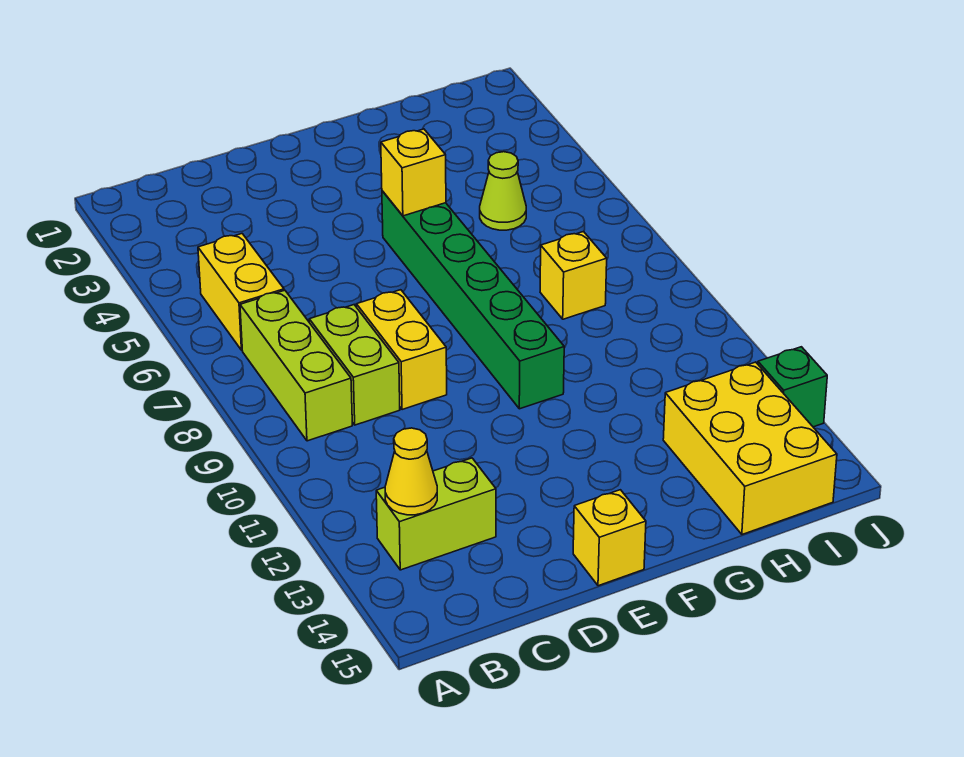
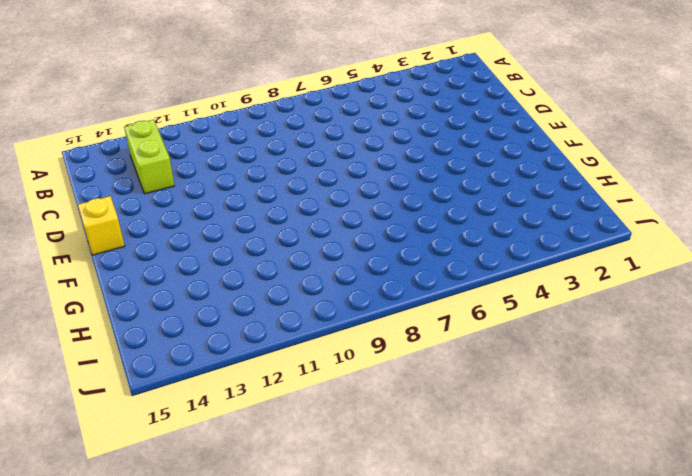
none -> yellow brick B5:B6 level 1
none -> lime brick B7:B9 level 1
none -> lime brick C8:C9 level 1

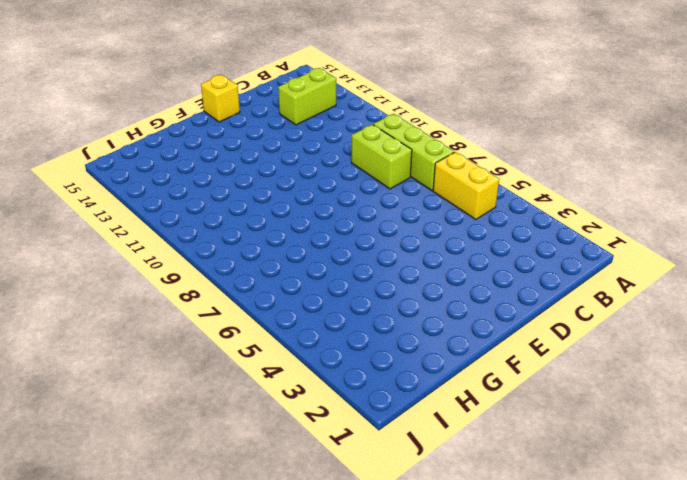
none -> yellow brick D8:D9 level 1
none -> green brick F5:F10 level 1
none -> lime cone H5 level 1

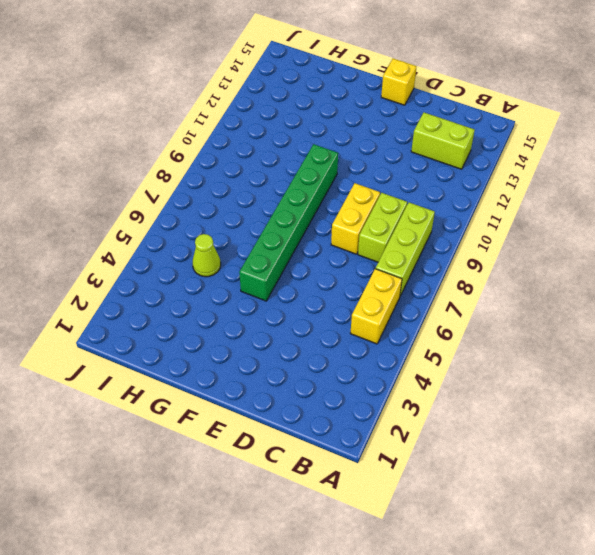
none -> yellow brick H8 level 1
none -> yellow brick H13:I15 level 1
none -> green brick J13 level 1

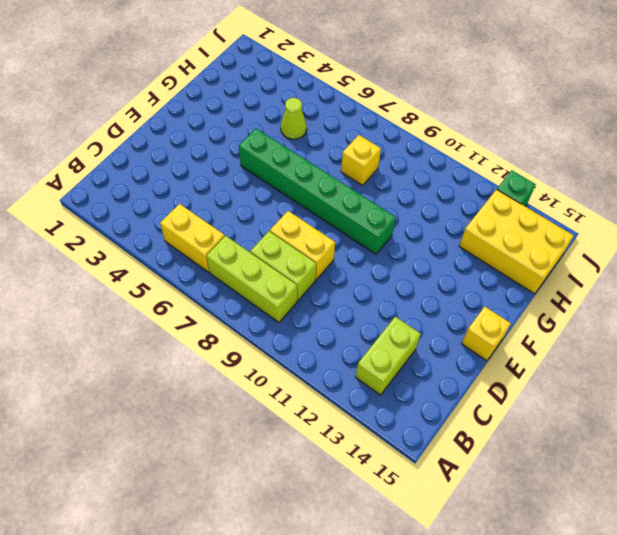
none -> yellow cone B13 level 2
none -> yellow brick F5 level 2

